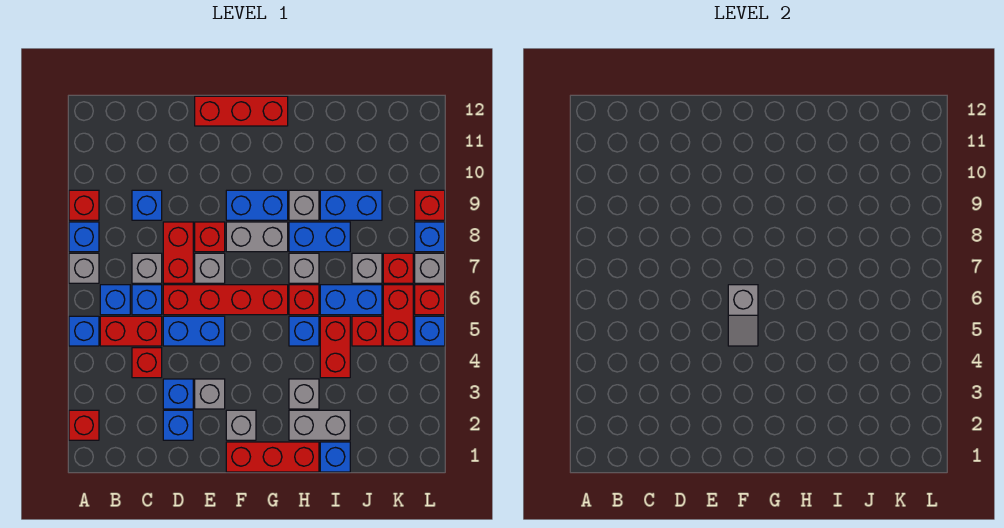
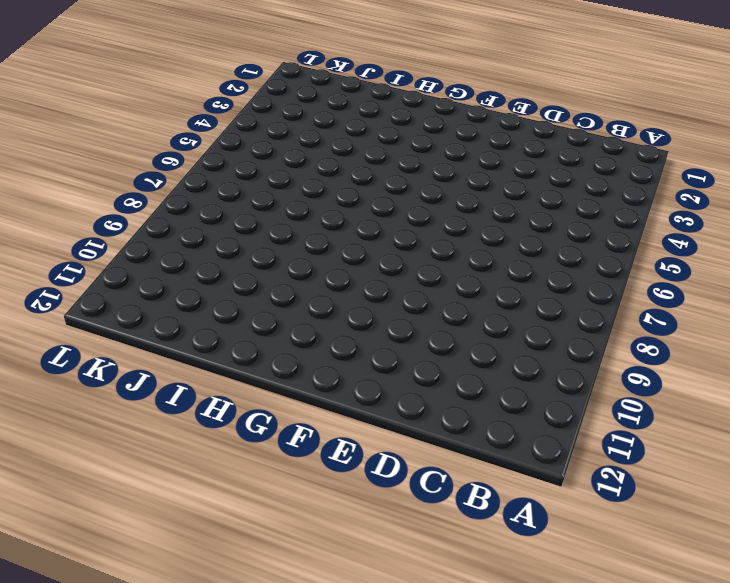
none -> red brick A2 level 1
none -> blue brick A5 level 1
none -> grey brick A7 level 1
none -> blue brick A8 level 1

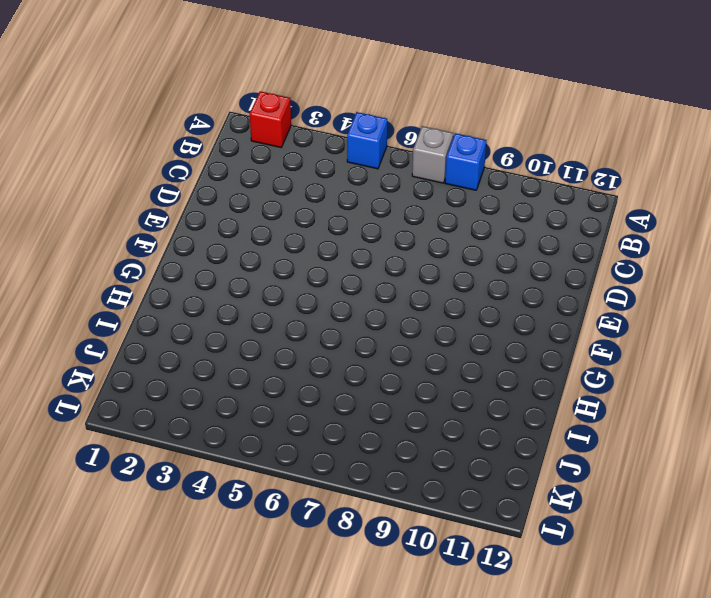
none -> red brick A9 level 1
none -> red brick B5:C5 level 1
none -> blue brick B6 level 1
none -> red brick C4 level 1

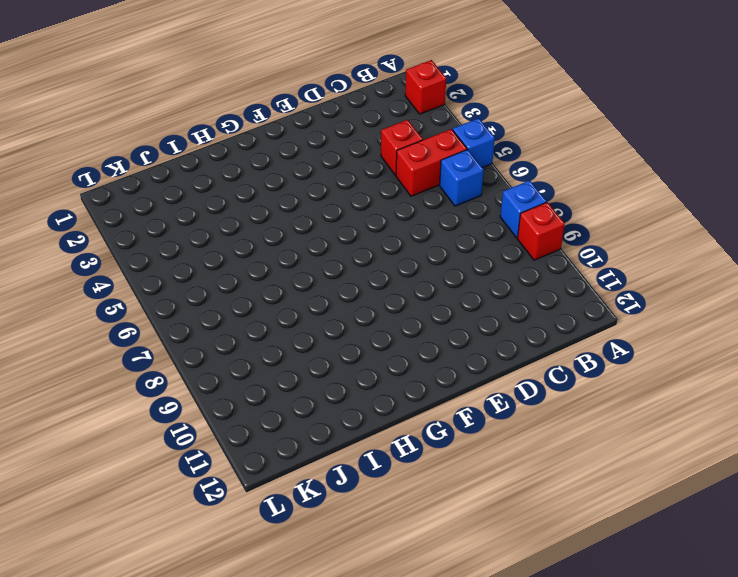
none -> grey brick A7 level 1
none -> blue brick C6 level 1
none -> grey brick C7 level 1
none -> blue brick C9 level 1

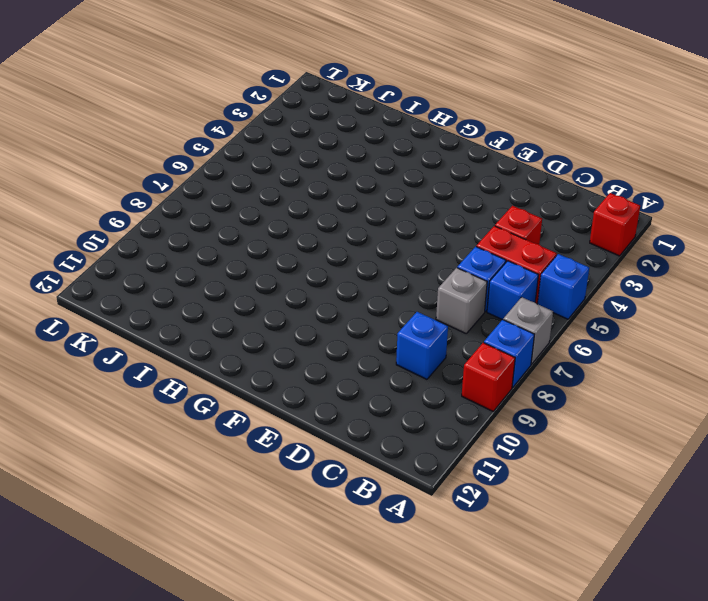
none -> blue brick D2 level 1
none -> blue brick D3 level 1
none -> blue brick D5:E5 level 1
none -> red brick D6:G6 level 1

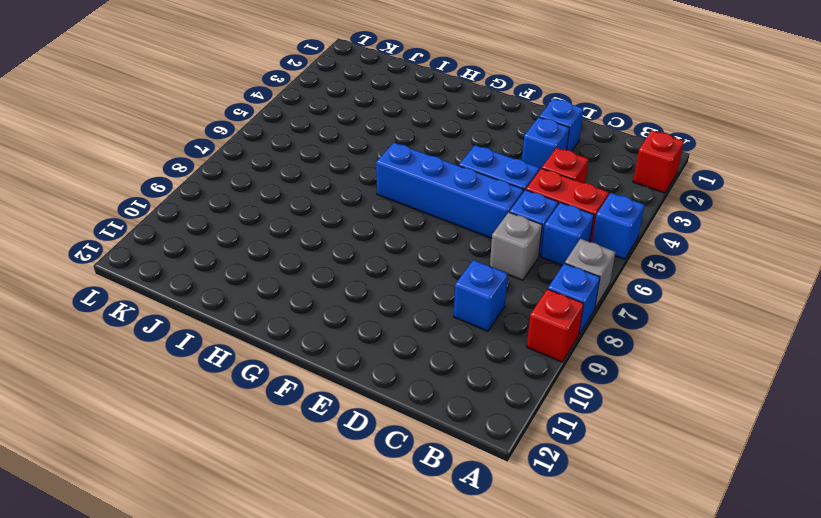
blue brick D6:G6 level 1 -> red brick D6:G6 level 1
none -> red brick D7:D8 level 1
none -> grey brick E3 level 1
none -> grey brick E7 level 1
none -> red brick E8 level 1

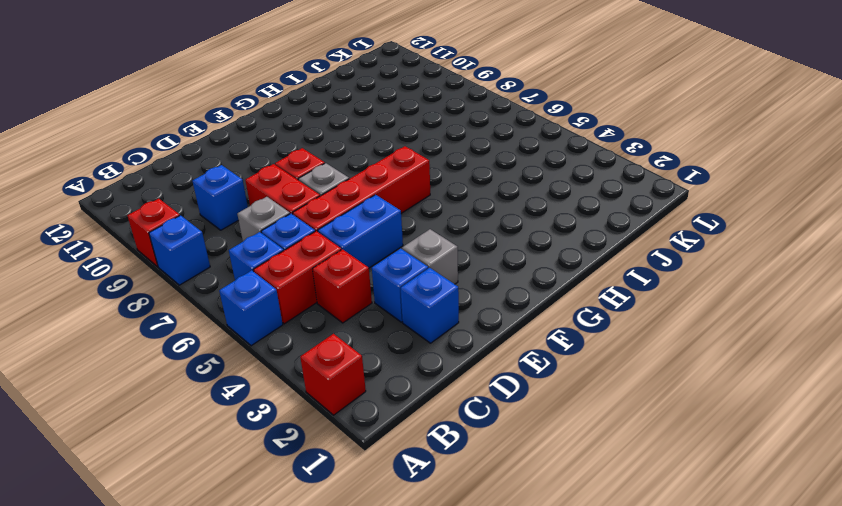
none -> grey brick A7 level 1
none -> red brick E12:G12 level 1
none -> red brick F1:H1 level 1
none -> grey brick F2 level 1

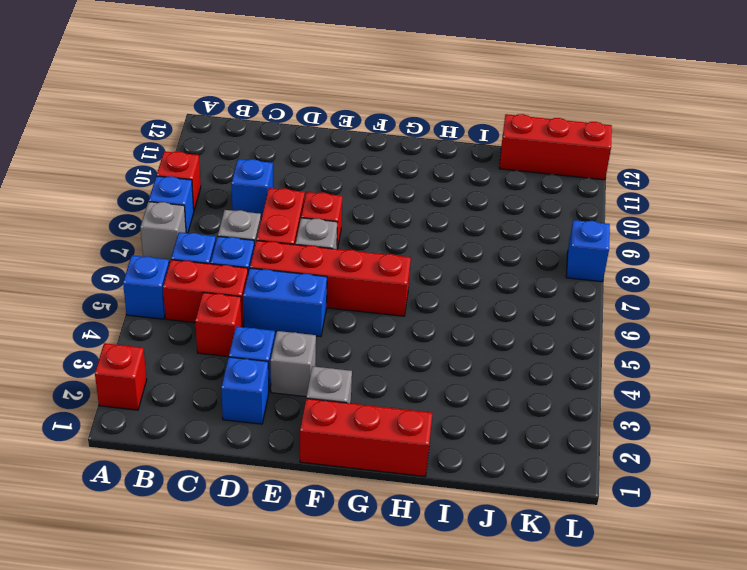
red brick J12:L12 level 1 -> red brick E12:G12 level 1
none -> grey brick F8:G8 level 1
none -> blue brick F9:G9 level 1
none -> grey brick H2:I2 level 1
none -> grey brick H3 level 1

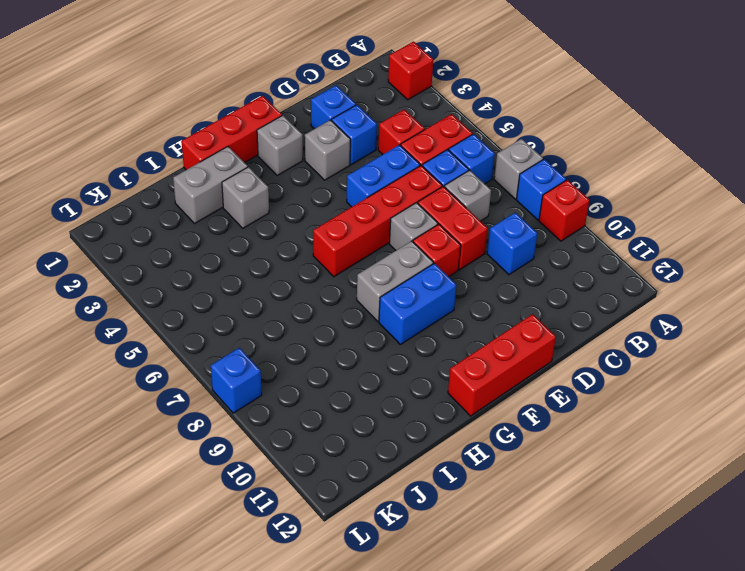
none -> blue brick A5 level 1
none -> blue brick H5 level 1
none -> red brick H6 level 1
none -> grey brick H7 level 1

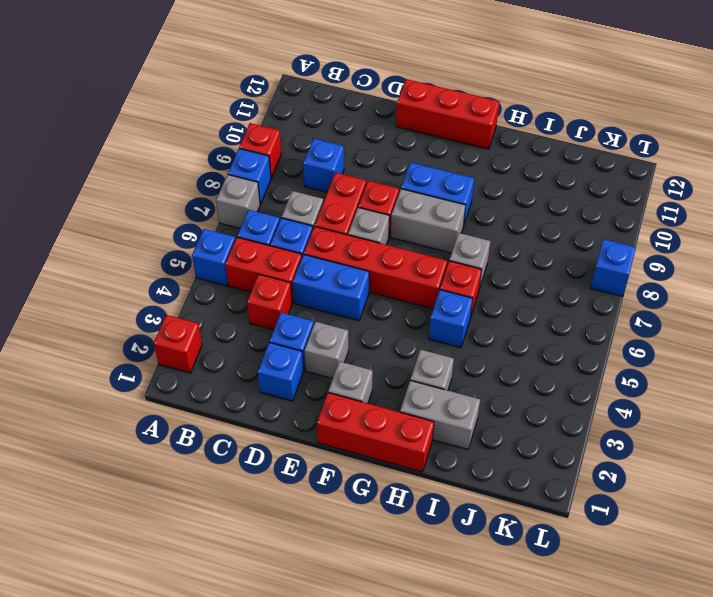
none -> blue brick H8:I8 level 1
none -> grey brick H9 level 1
none -> blue brick I1 level 1
none -> red brick I4:I5 level 1

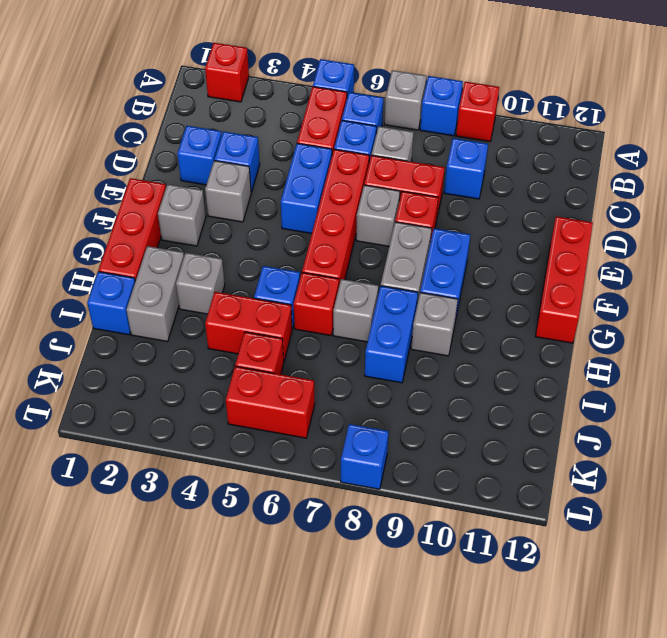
none -> red brick C4 level 1
none -> blue brick I6:J6 level 1
none -> blue brick I9:J9 level 1
none -> grey brick J7 level 1

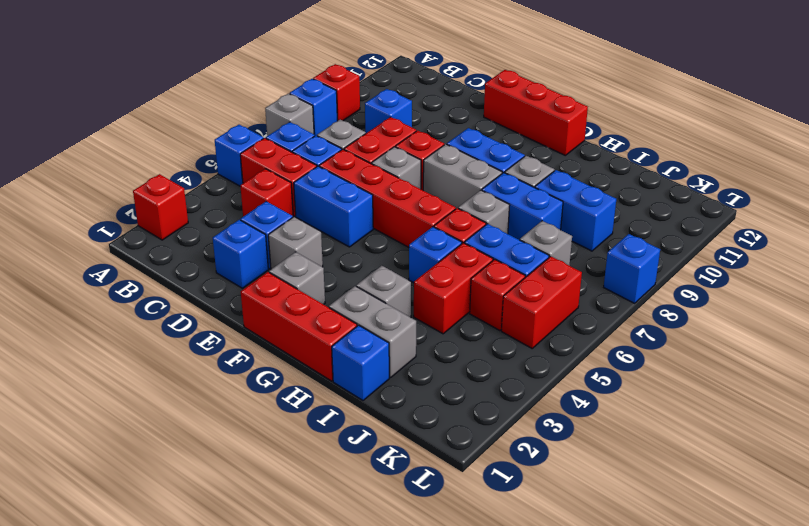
none -> red brick K7 level 1
none -> blue brick L5 level 1
none -> red brick L6 level 1
none -> grey brick L7 level 1

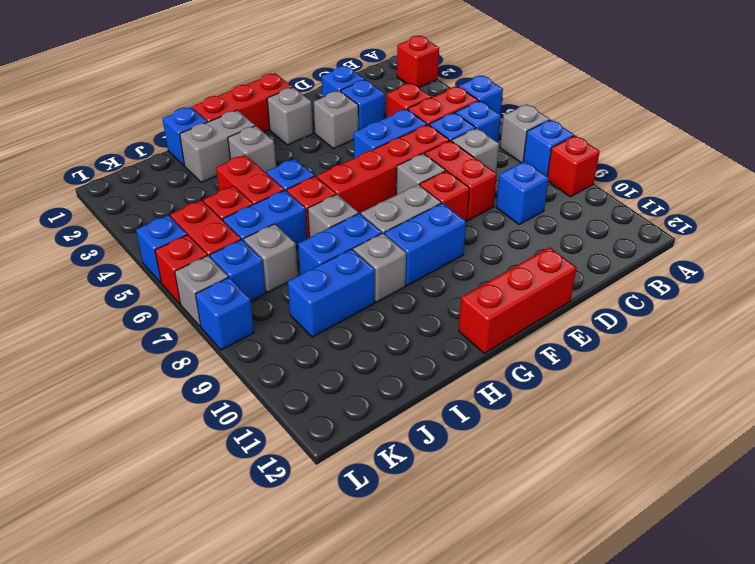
blue brick K7 level 1 -> red brick K7 level 1
none -> red brick L9 level 1
none -> grey slope F5:F6 level 2 top 6

